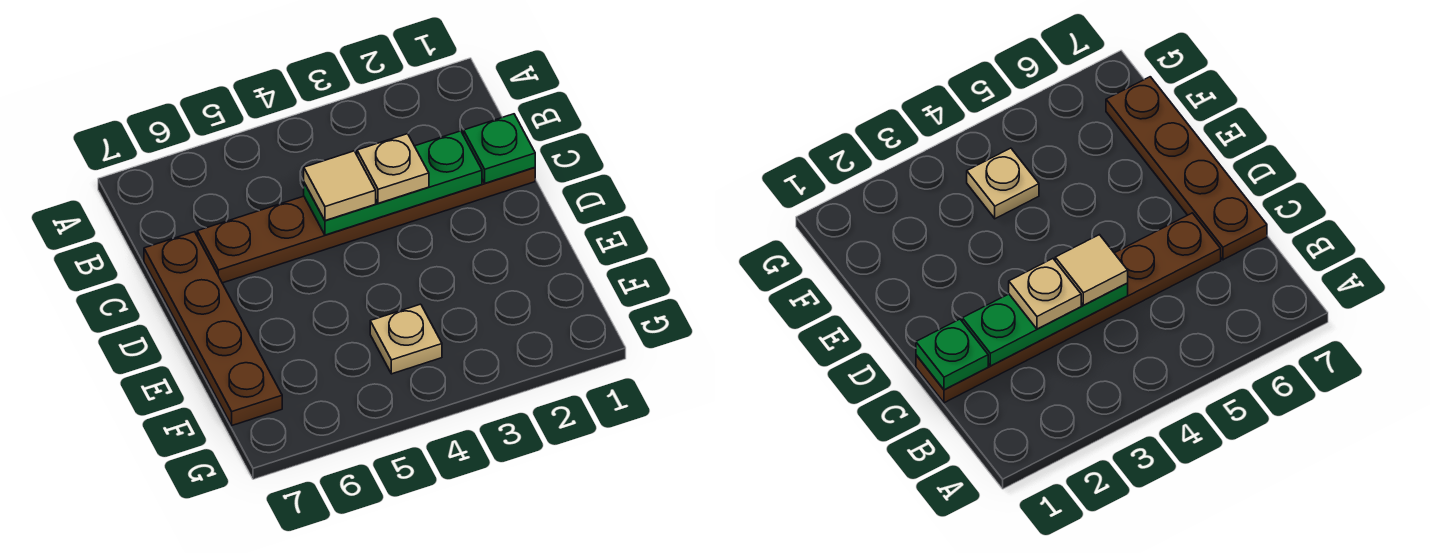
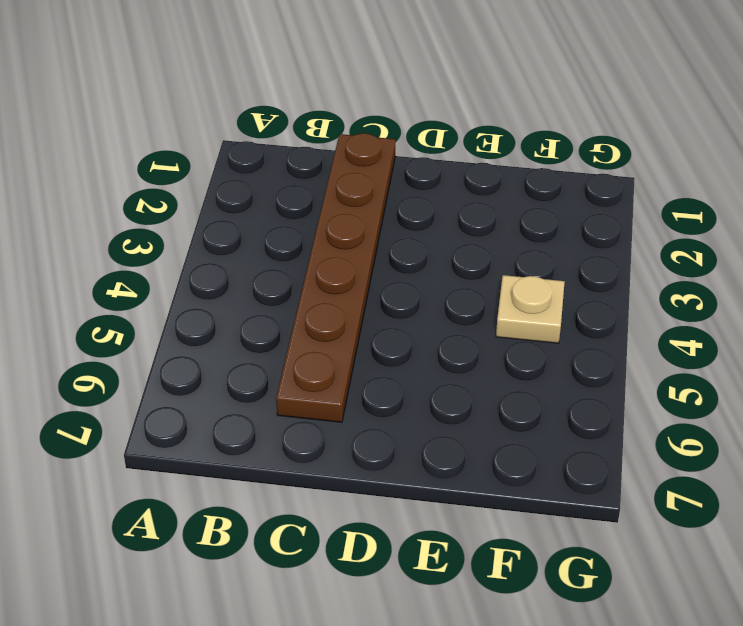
none -> brown plate C7:F7 level 1
none -> green plate C1 level 2

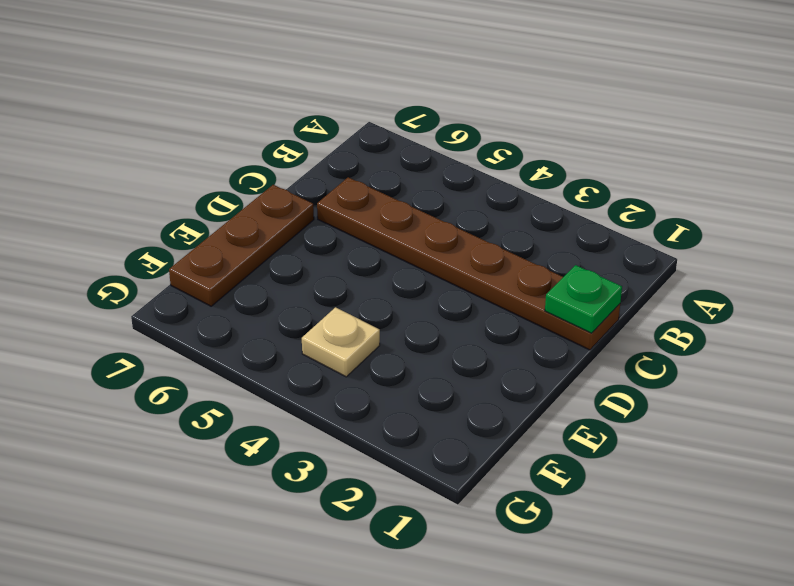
brown plate D7:F7 level 1 -> brown plate C7:F7 level 1
none -> green plate C2:C4 level 2
none -> tan plate C3 level 3

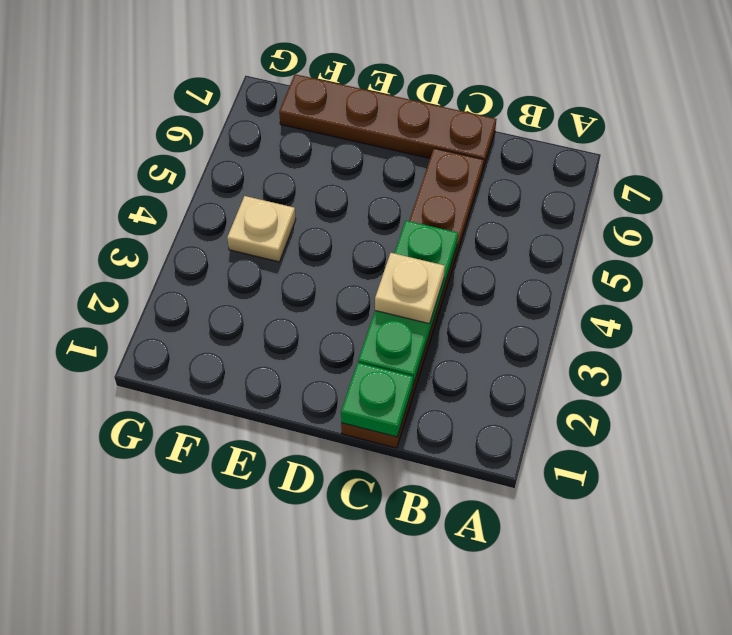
none -> tan tile C4 level 3

